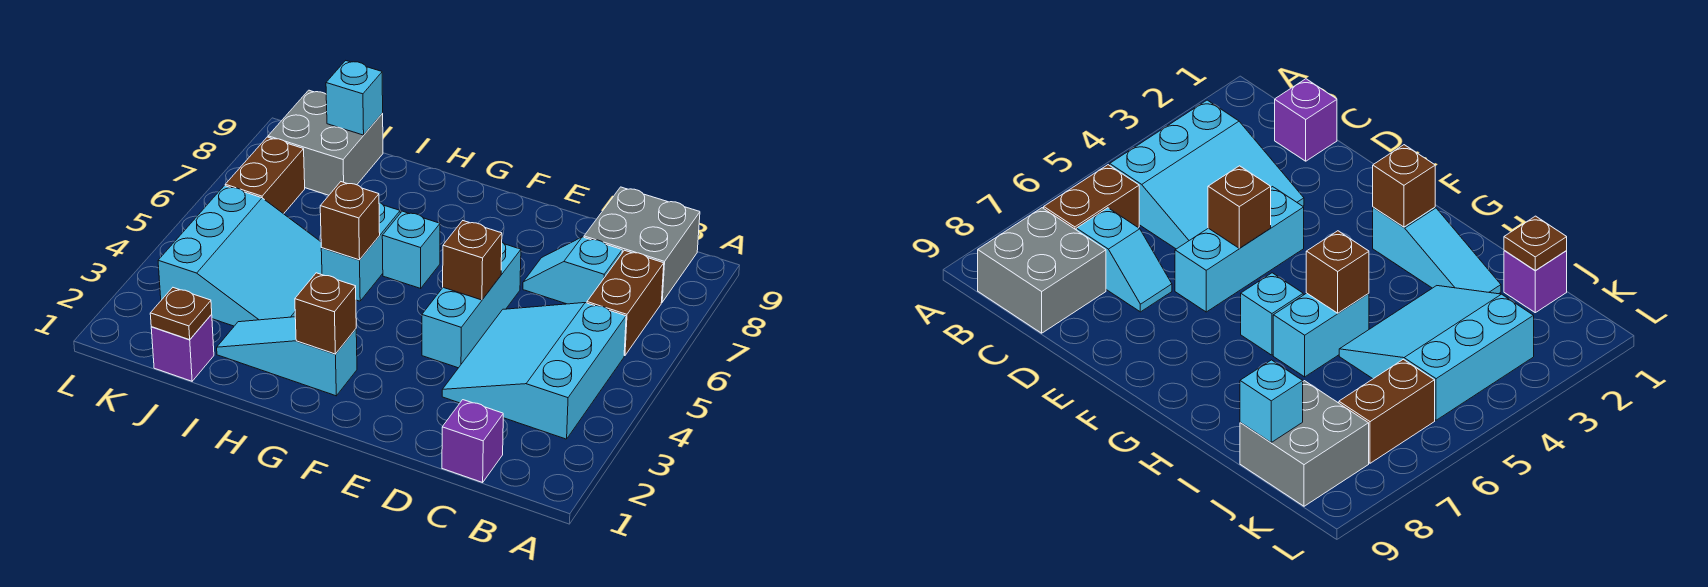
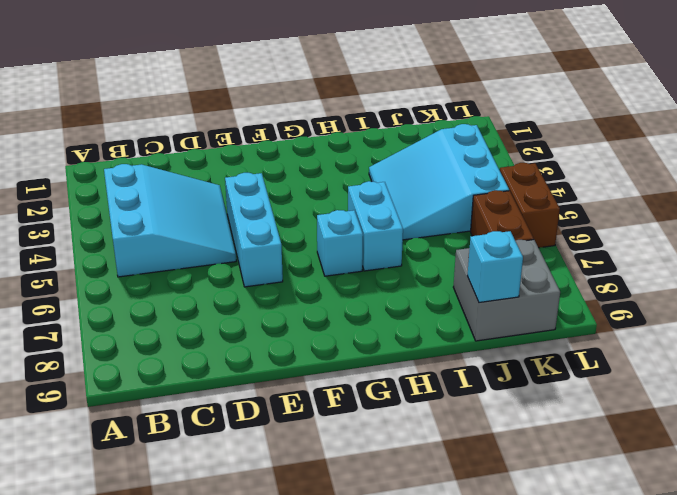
brown brick L5:L6 level 1 -> brown brick B6:B7 level 1
none -> grey brick B8:C9 level 1
none -> purple brick C1 level 1
none -> cyan slope C7:D7 level 1 top C

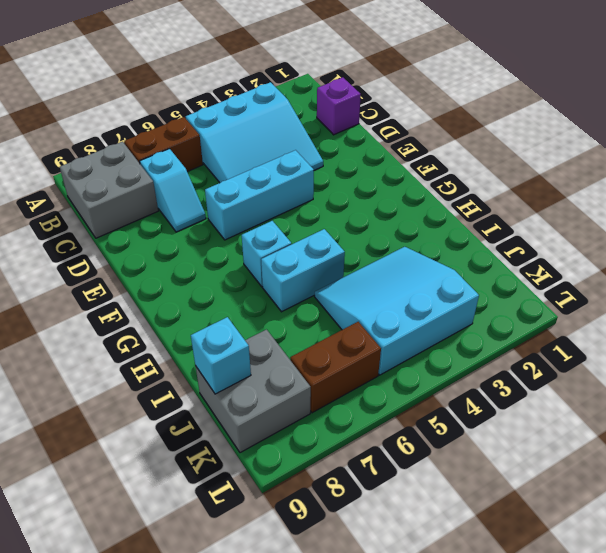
none -> cyan slope G2:I2 level 1 top G
none -> purple brick J1 level 1
none -> brown brick E5 level 2

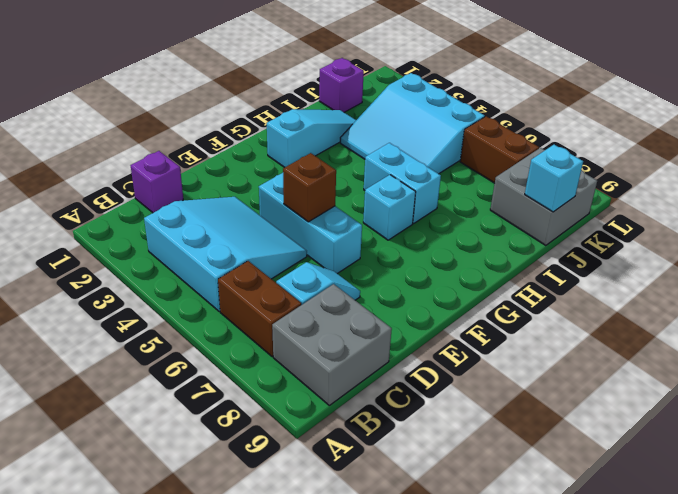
none -> brown brick G2 level 2
none -> brown brick H5 level 2
none -> brown plate J1 level 2

